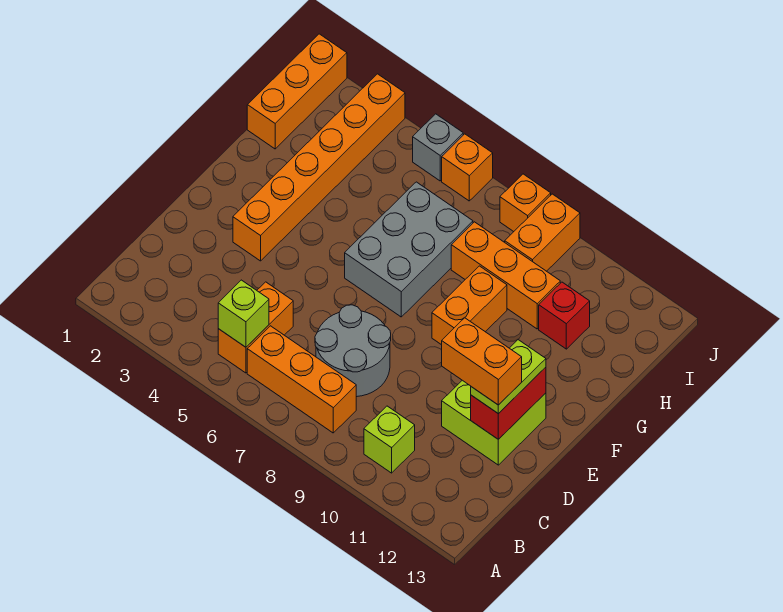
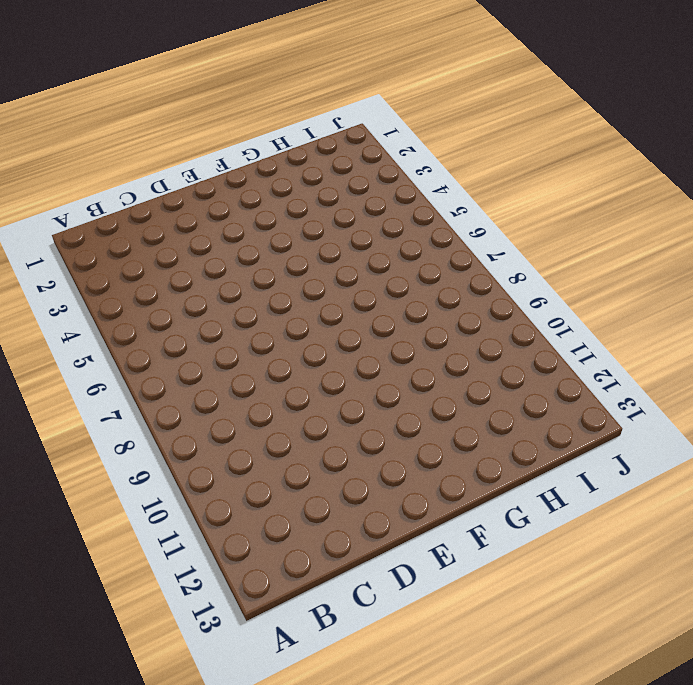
none -> orange brick B5:C5 level 1
none -> orange brick B6:B8 level 1
none -> lime brick B10 level 1

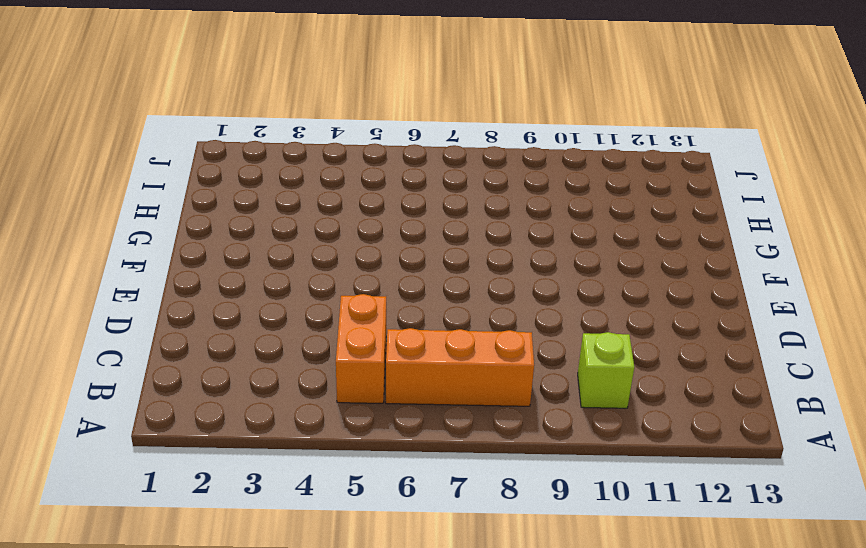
none -> grey round brick C7:D8 level 1
none -> lime brick D11:E12 level 1
none -> orange brick E3:J3 level 1

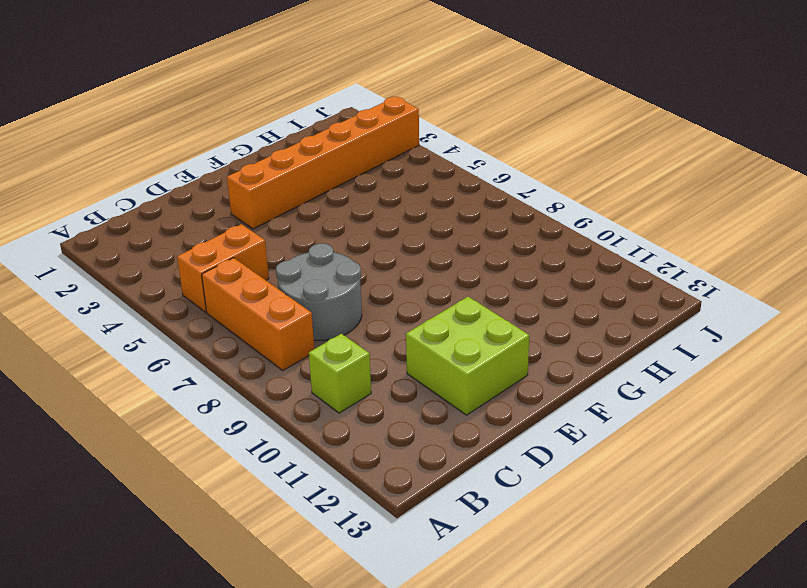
none -> grey brick F6:H7 level 1
none -> orange brick F9:G9 level 1
none -> orange brick H1:J1 level 1

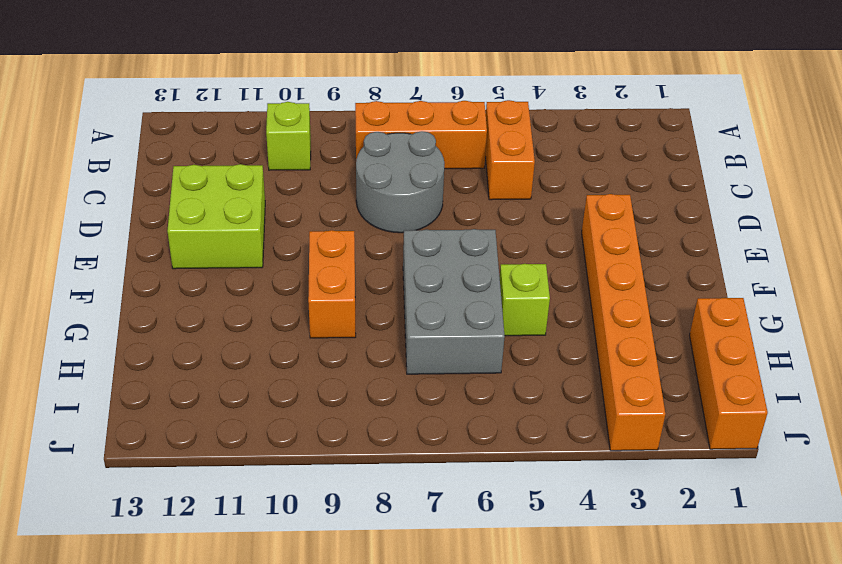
lime brick G5 level 1 -> lime brick B5 level 2
none -> orange brick H8:H10 level 1
none -> red brick H11 level 1
none -> orange brick I9:J9 level 1

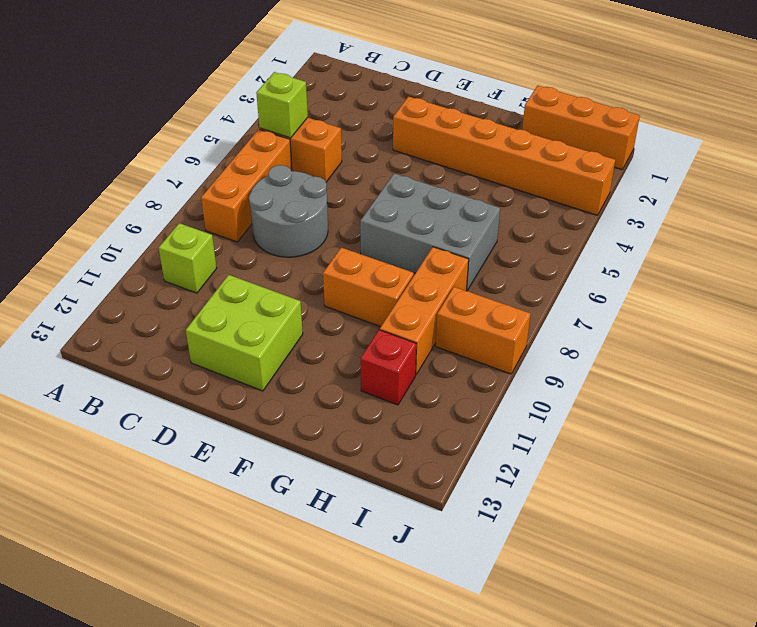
none -> grey brick J5 level 1
none -> orange brick J6 level 1
none -> orange brick J8 level 1

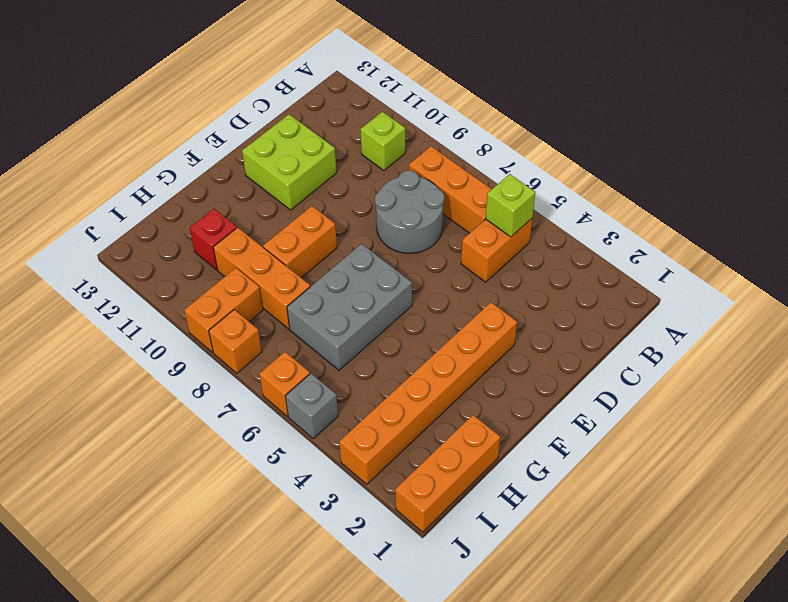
none -> red brick D12:E12 level 2
none -> lime plate D12:E12 level 3
none -> orange brick D11:D12 level 4

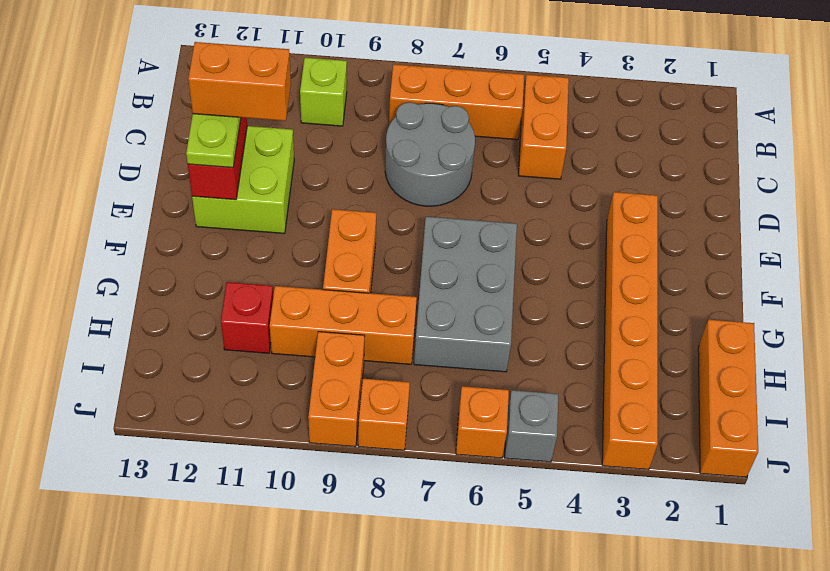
none -> lime brick B5 level 2

